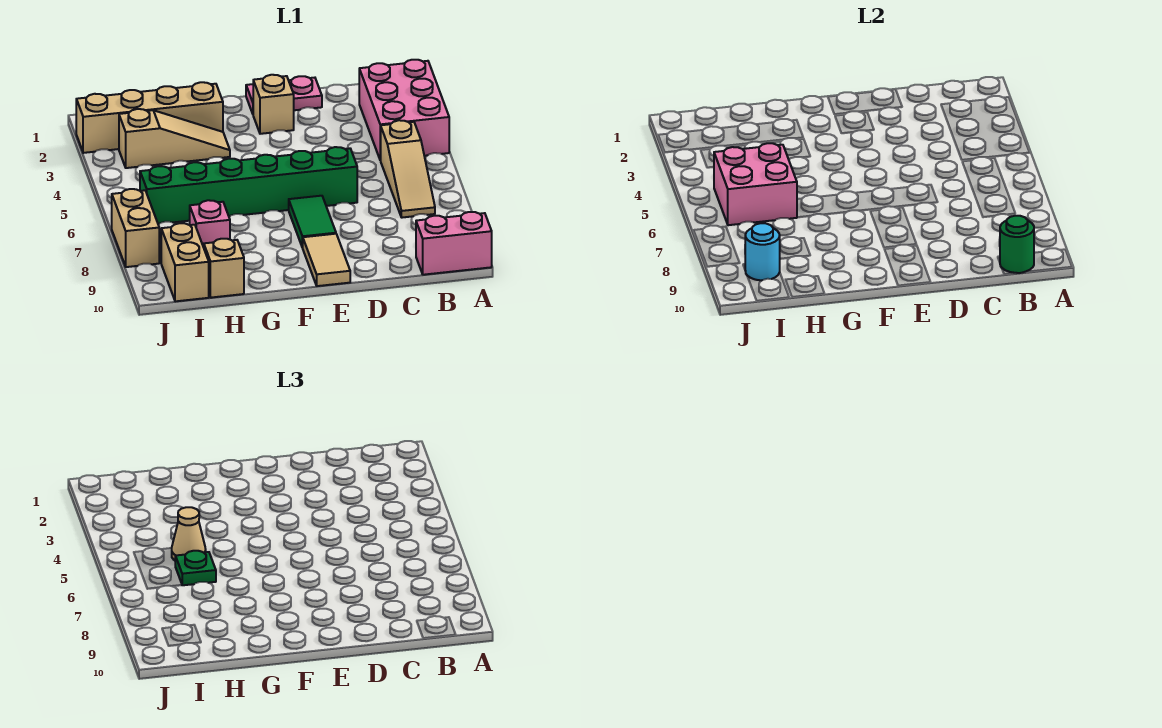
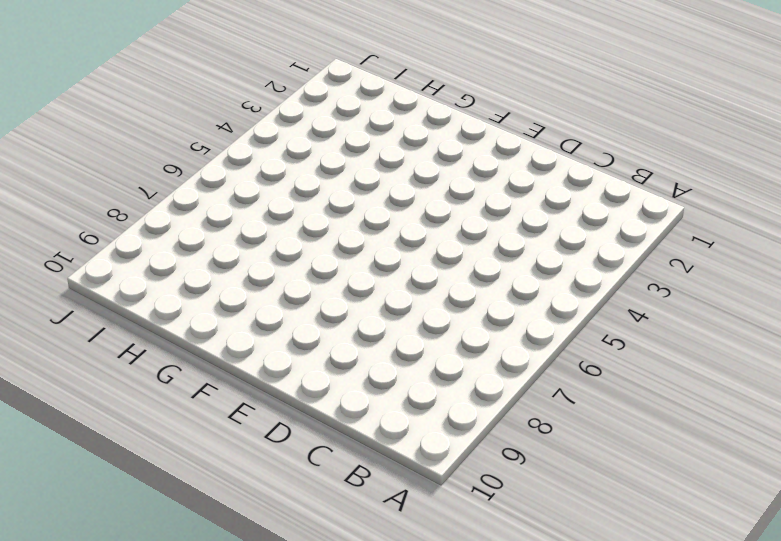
none -> pink brick A2:B4 level 1
none -> pink brick A10:B10 level 1
none -> tan slope B5:B7 level 1 top 5

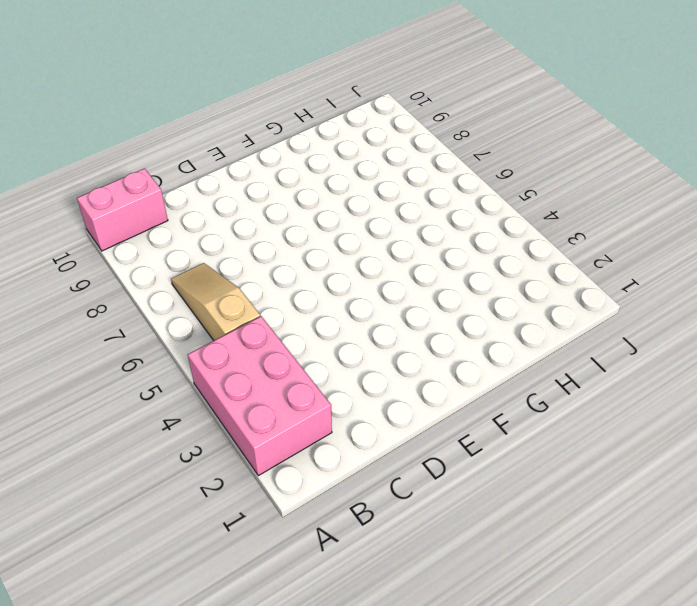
none -> pink plate D1:E1 level 1
none -> green brick D6:I6 level 1
none -> tan brick E2 level 1

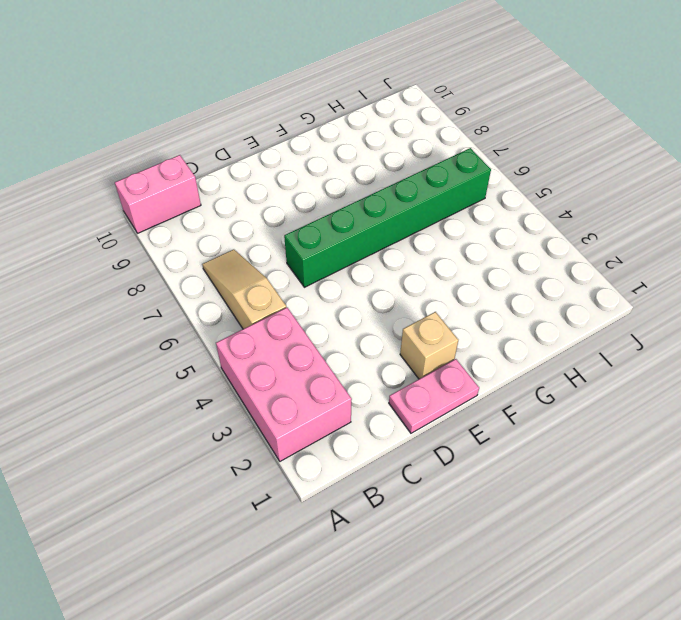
none -> green tile E7:E8 level 1
none -> tan tile E9:E10 level 1
none -> tan brick G2:J2 level 1

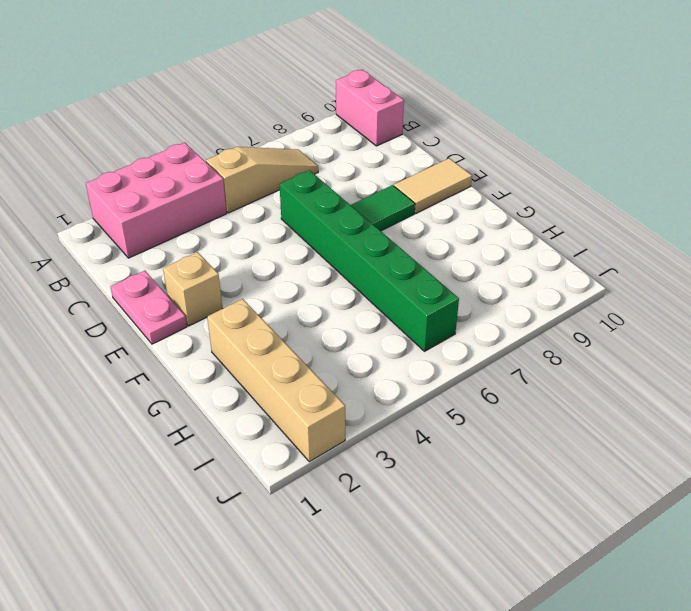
none -> tan slope G3:I3 level 1 top I
none -> pink brick H8 level 1
none -> tan brick H10 level 1

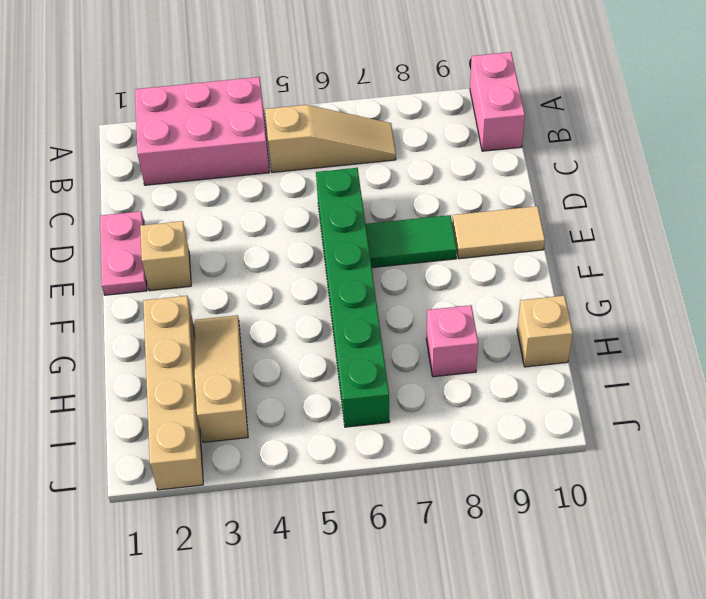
none -> tan brick I9:I10 level 1
none -> tan brick J7:J8 level 1
none -> green round brick B10 level 2

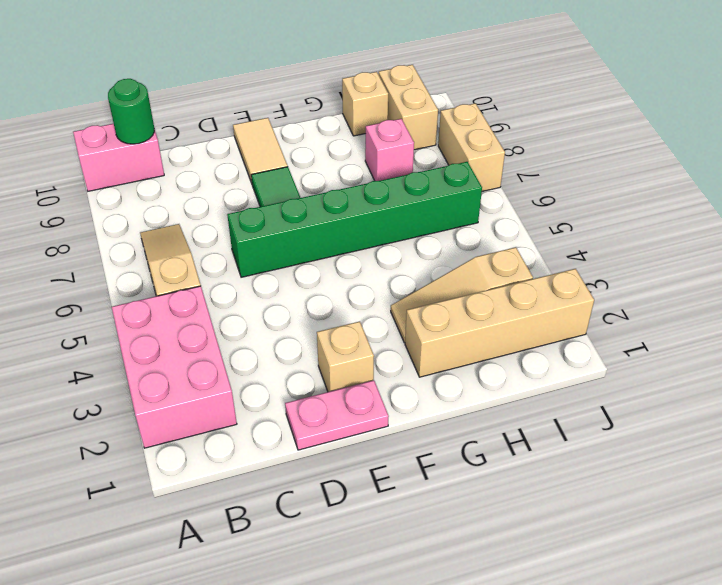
none -> pink brick H5:I6 level 2
none -> cyan round brick I9 level 2
none -> tan cone H5 level 3

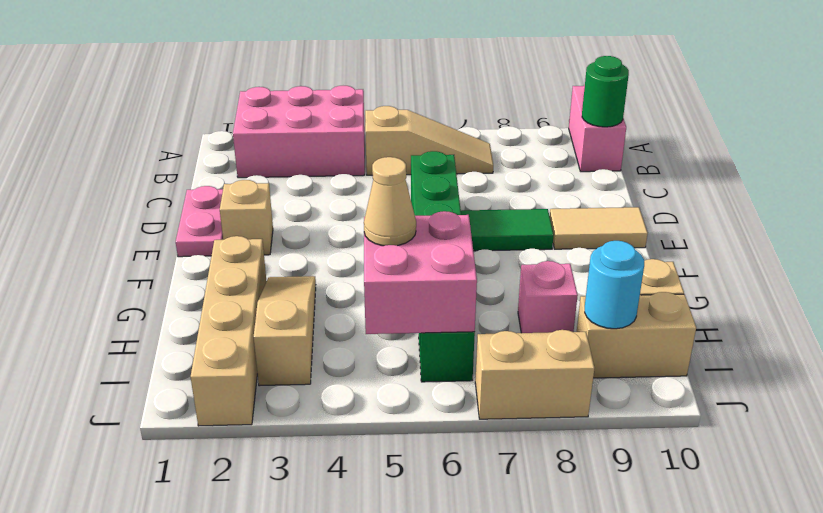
none -> green plate H6 level 3

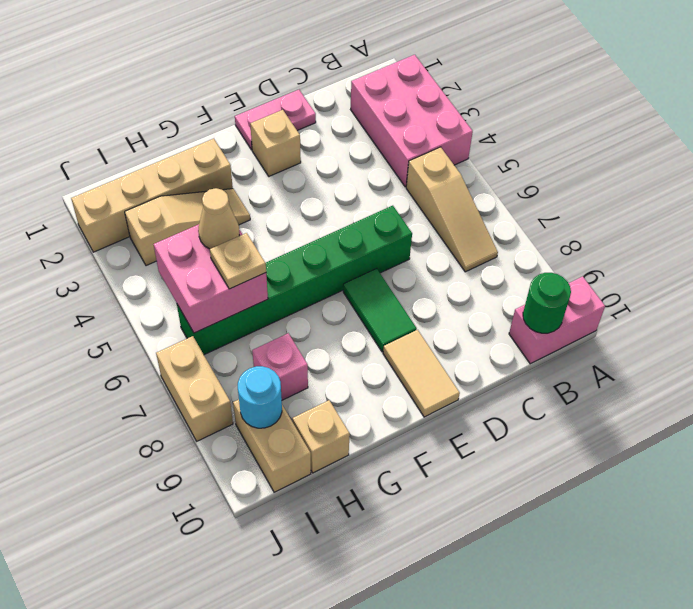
tan plate H6 level 3 -> green plate H6 level 3

